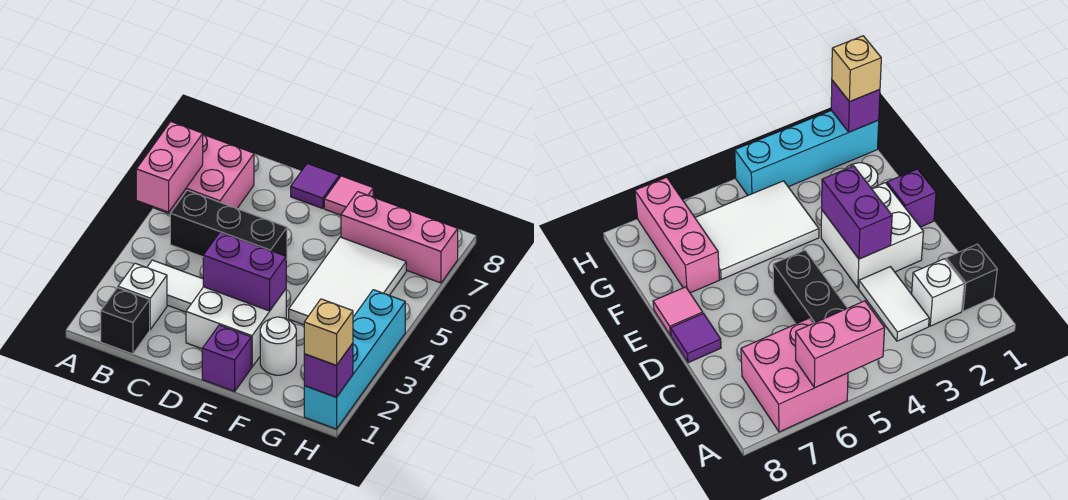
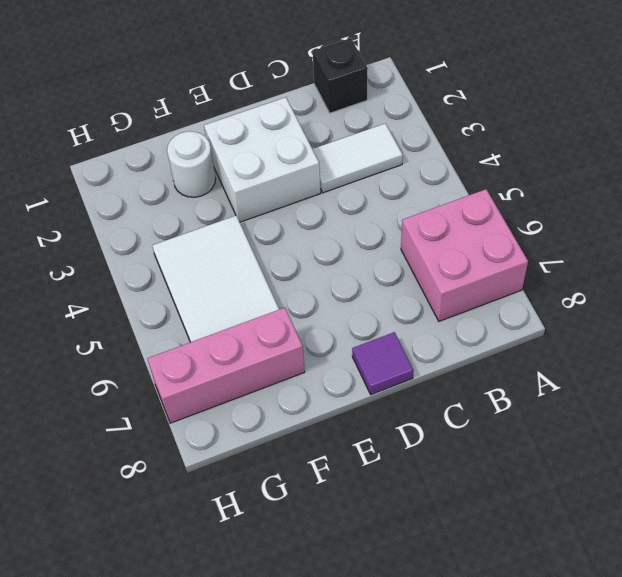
none -> white brick B2 level 1
none -> black brick B5:D5 level 1
none -> purple brick E1 level 1

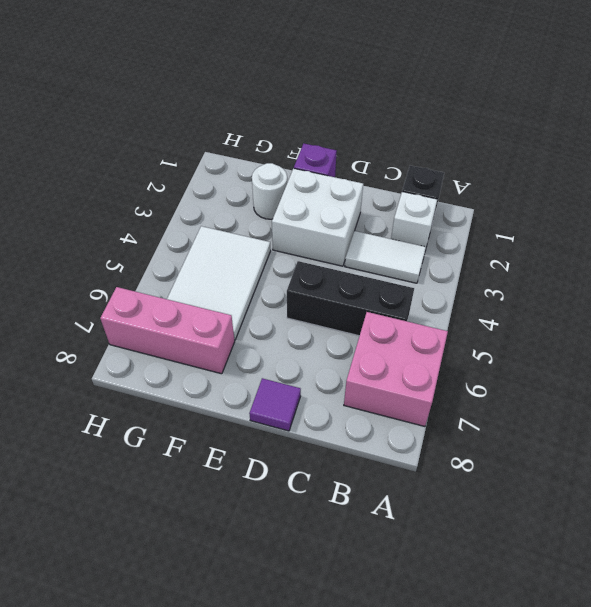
none -> pink tile E8 level 1
none -> cyan brick H1:H4 level 1
none -> pink brick A5:A6 level 2

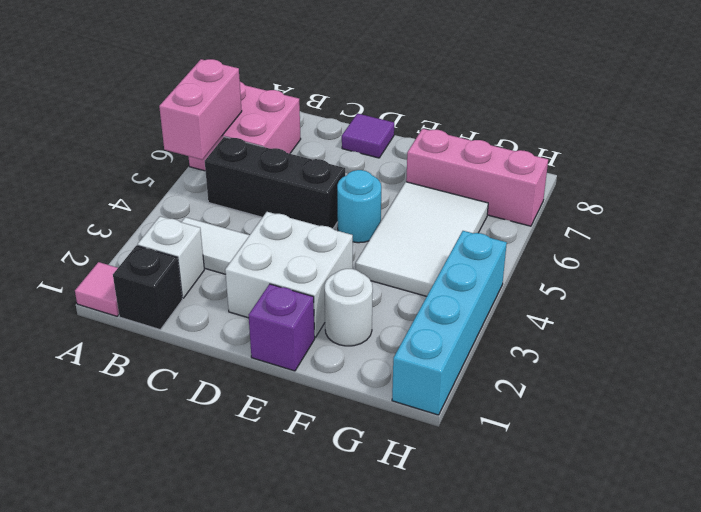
pink tile A1 level 1 -> pink tile E8 level 1
cyan round brick E5 level 1 -> none
none -> purple brick D3:E3 level 2
none -> purple brick H1 level 2
none -> tan brick H1 level 3

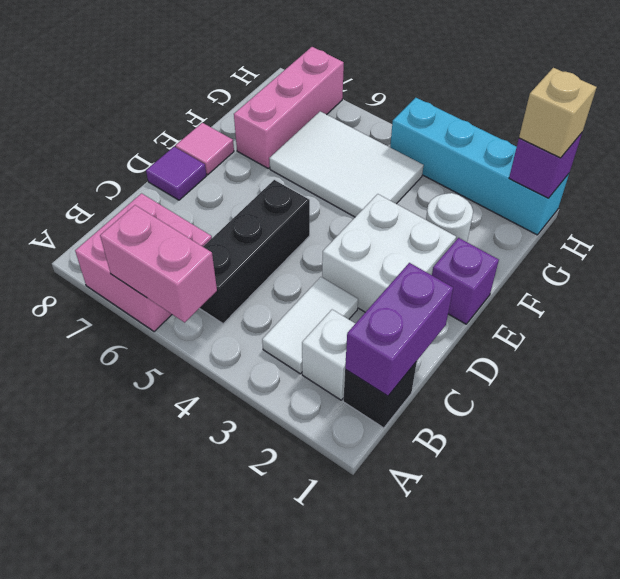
purple brick B1:C1 level 2 -> purple brick D3:E3 level 2

